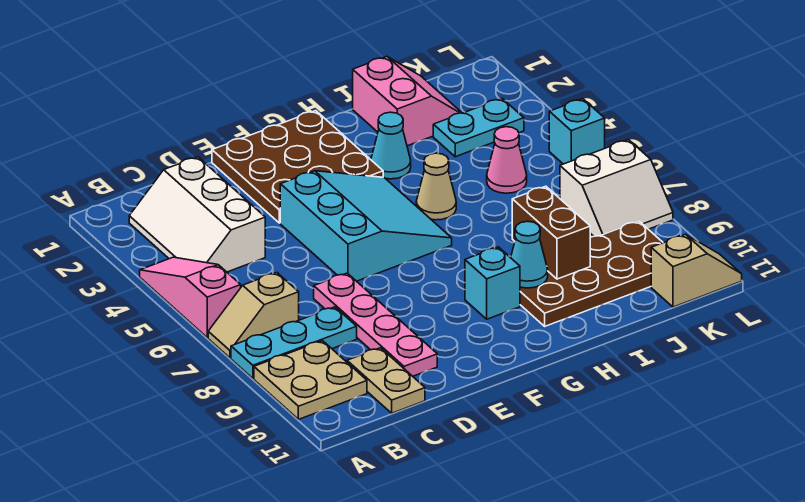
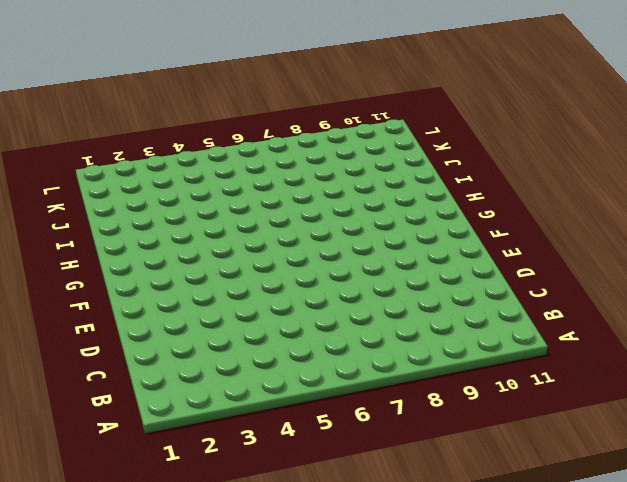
none -> pink slope A4:A6 level 1 top 6
none -> tan slope A7:B7 level 1 top B
none -> cyan plate A8:C8 level 1

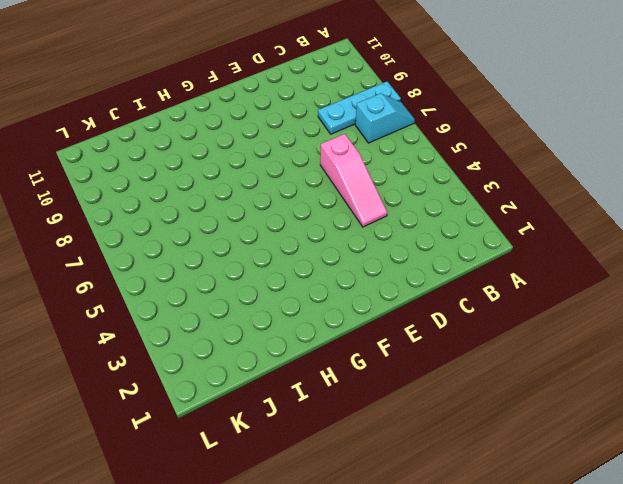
cyan slope A7:B7 level 1 top B -> tan slope A7:B7 level 1 top B
pink slope D4:D6 level 1 top 6 -> pink slope A4:A6 level 1 top 6
none -> tan plate A9:B10 level 1
none -> white slope B2:C4 level 1 top C
none -> tan plate C10:C11 level 1

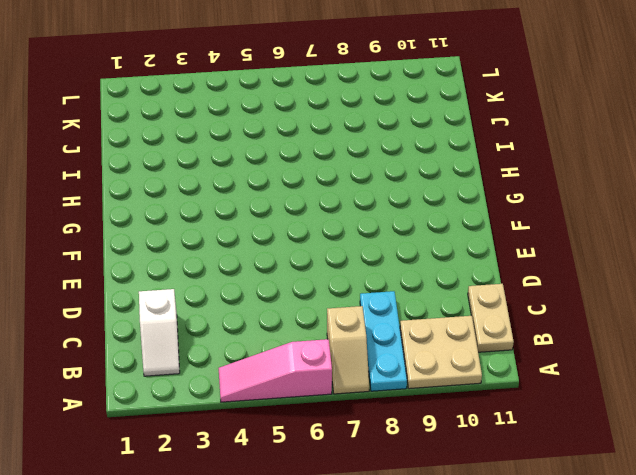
white slope B2:C2 level 1 top C -> white slope B2:C4 level 1 top C
tan plate B11:C11 level 1 -> tan plate C10:C11 level 1
none -> pink plate D7:D10 level 1
none -> brown plate E1:G3 level 1
none -> cyan slope E4:G6 level 1 top E

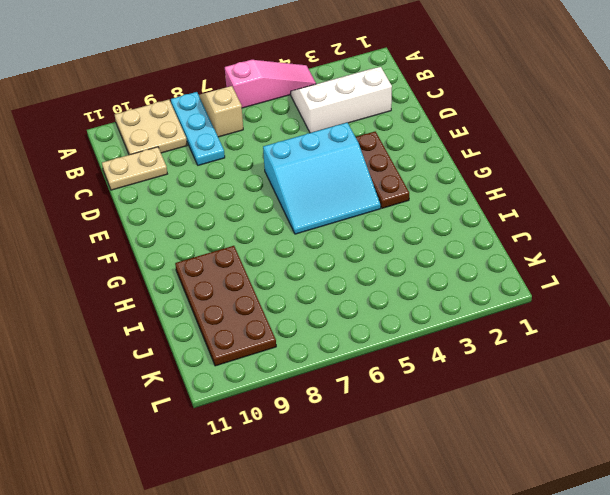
brown plate E3:G3 level 1 -> brown plate E1:G3 level 1
none -> pink plate D7:D10 level 1
none -> cyan brick G9 level 1
none -> cyan cone H3 level 1

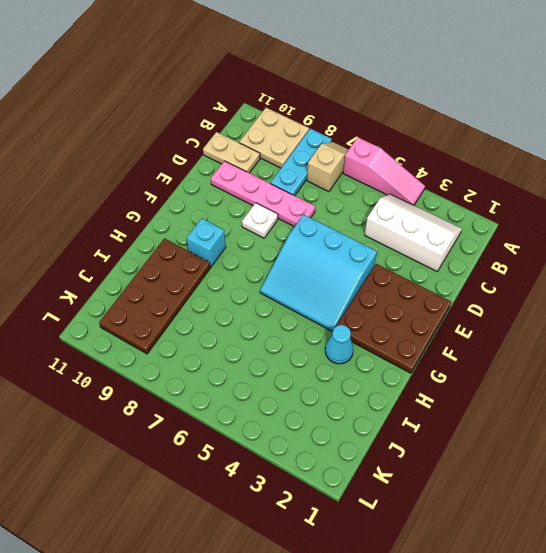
white plate E8 level 1 -> none
none -> tan cone H5 level 1
none -> pink slope I1:J2 level 1 top I
none -> cyan plate J3:K3 level 1

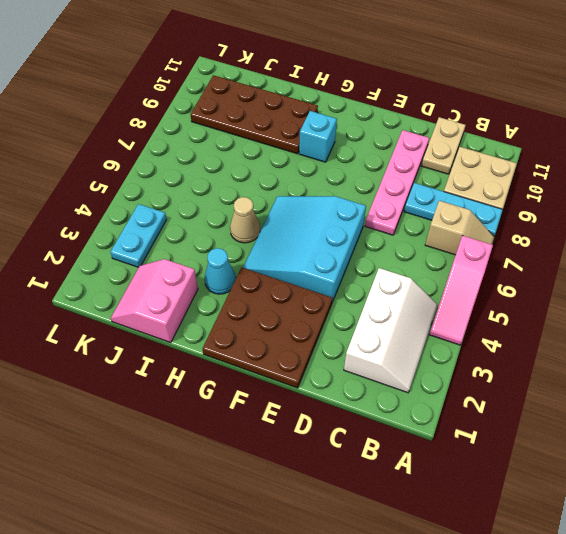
cyan plate K3:K4 level 1 -> cyan plate J3:K3 level 1
none -> pink cone J5 level 1
none -> white slope K7:L8 level 1 top 7
none -> tan slope K11:L11 level 1 top K

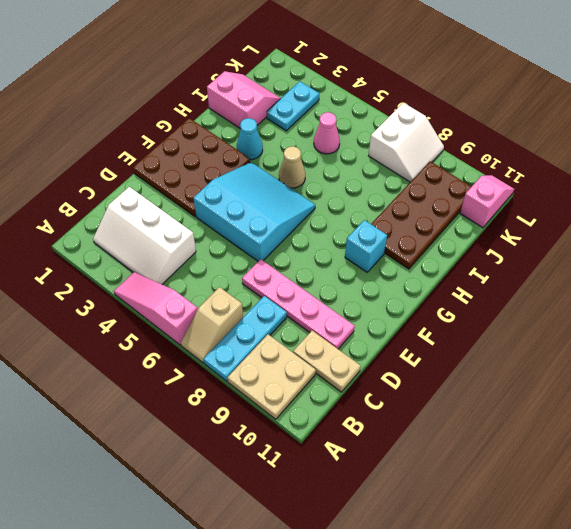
pink slope K11:L11 level 1 top K -> tan slope K11:L11 level 1 top K
none -> cyan brick L5 level 1
none -> cyan cone H9 level 2
none -> brown brick I8:I9 level 2

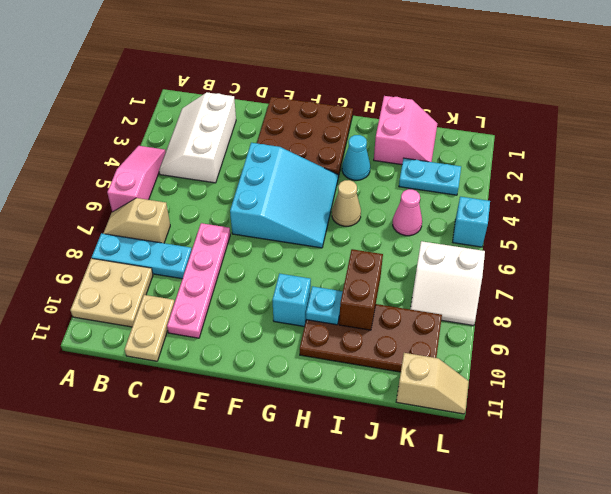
cyan plate H9 level 2 -> cyan cone H9 level 2

